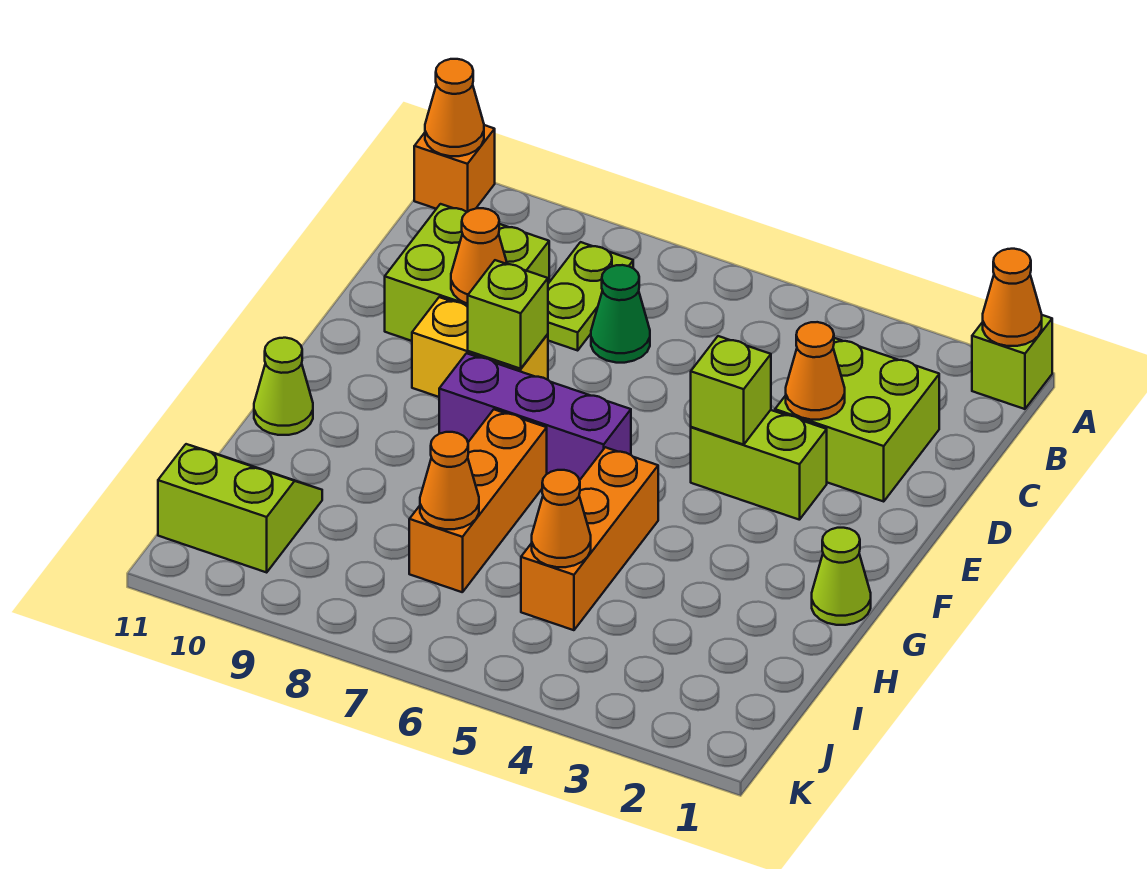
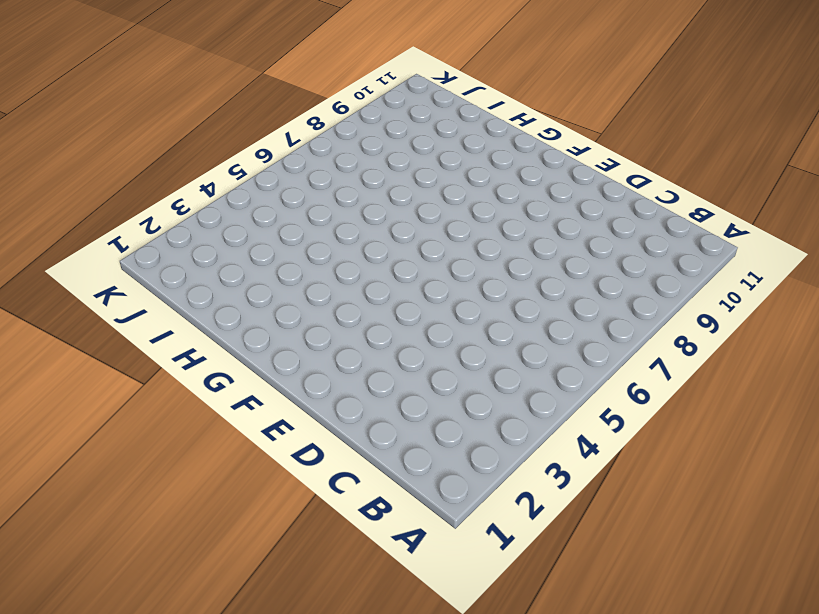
none -> lime brick A1 level 1
none -> orange brick A11 level 1
none -> lime plate B8:C8 level 1

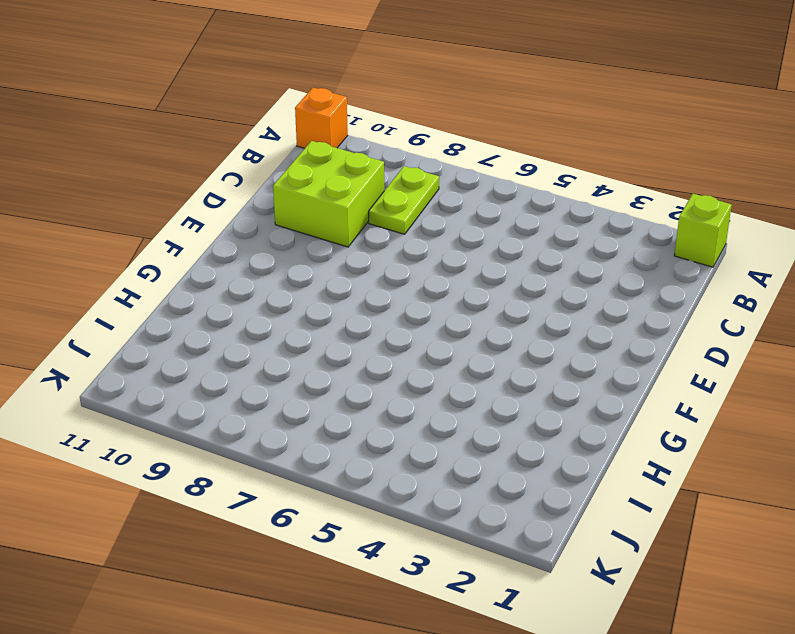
none -> lime brick C2:D3 level 1
none -> green cone C7 level 1
none -> lime brick E3:E4 level 1

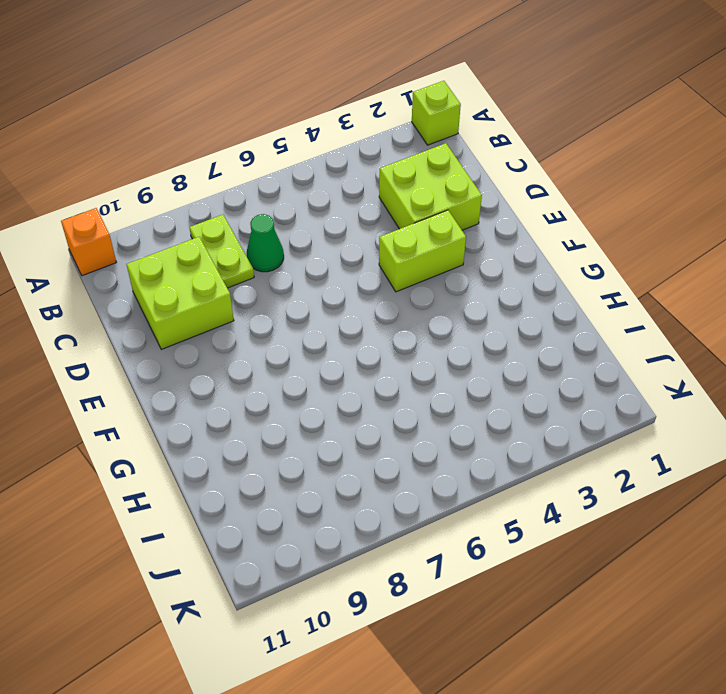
none -> yellow brick E8:E9 level 1
none -> purple brick F6:F8 level 1
none -> lime cone G1 level 1

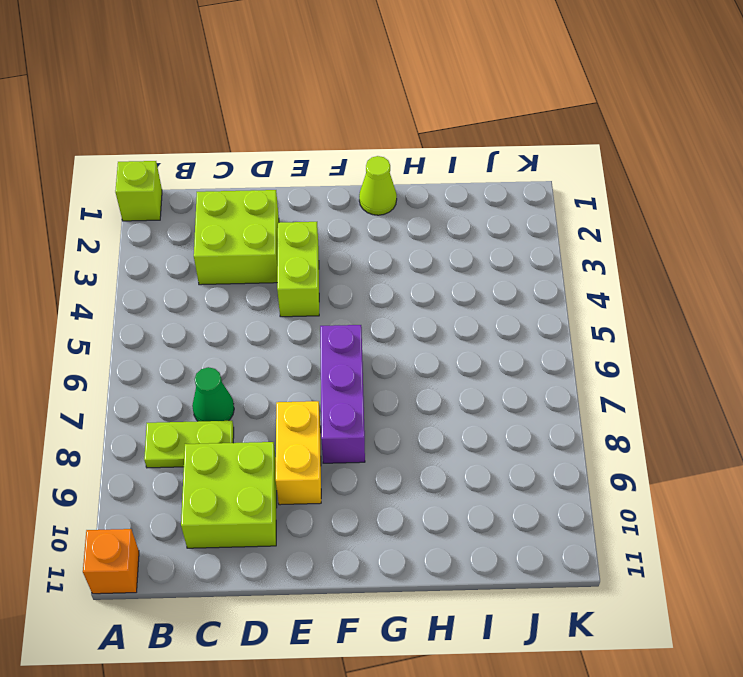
none -> orange brick G5:I5 level 1
none -> orange brick G7:I7 level 1
none -> lime cone G11 level 1

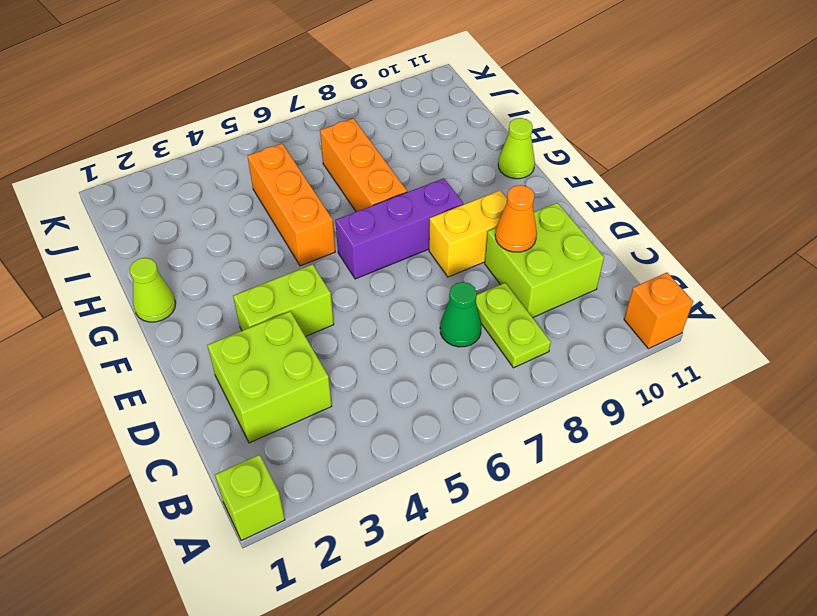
none -> lime slope I10:J11 level 1 top J
none -> orange cone A1 level 2
none -> orange cone A11 level 2

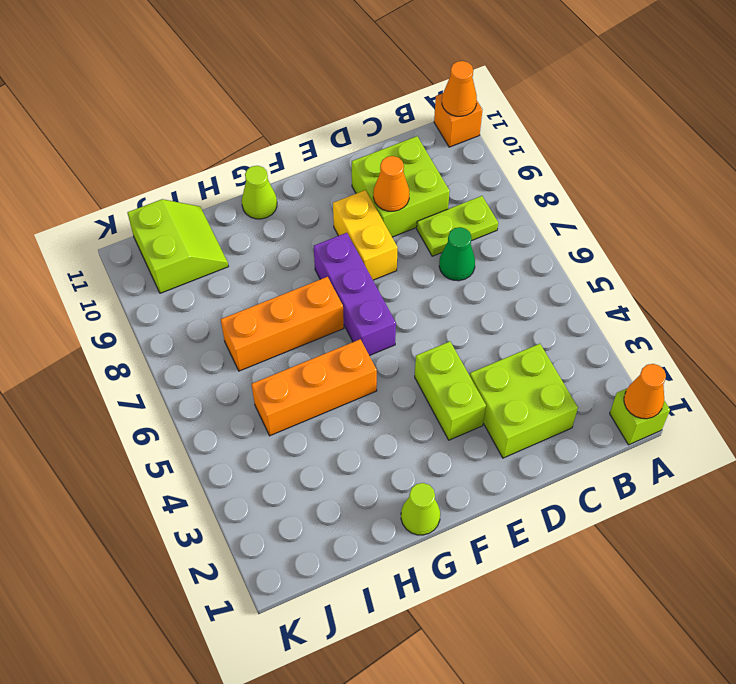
none -> orange cone D3 level 2
none -> lime brick E4 level 2
none -> lime brick E8 level 2

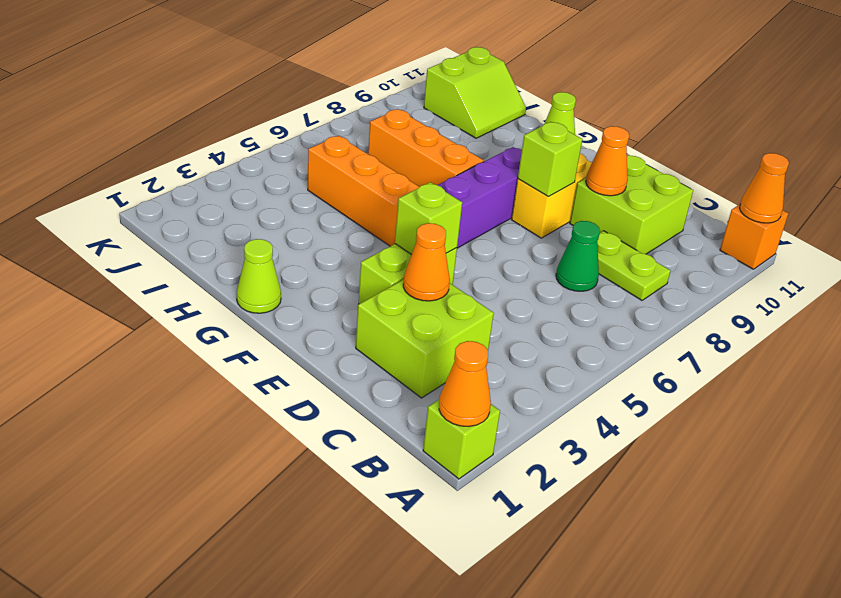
none -> orange cone I5 level 2
none -> orange cone I7 level 2

